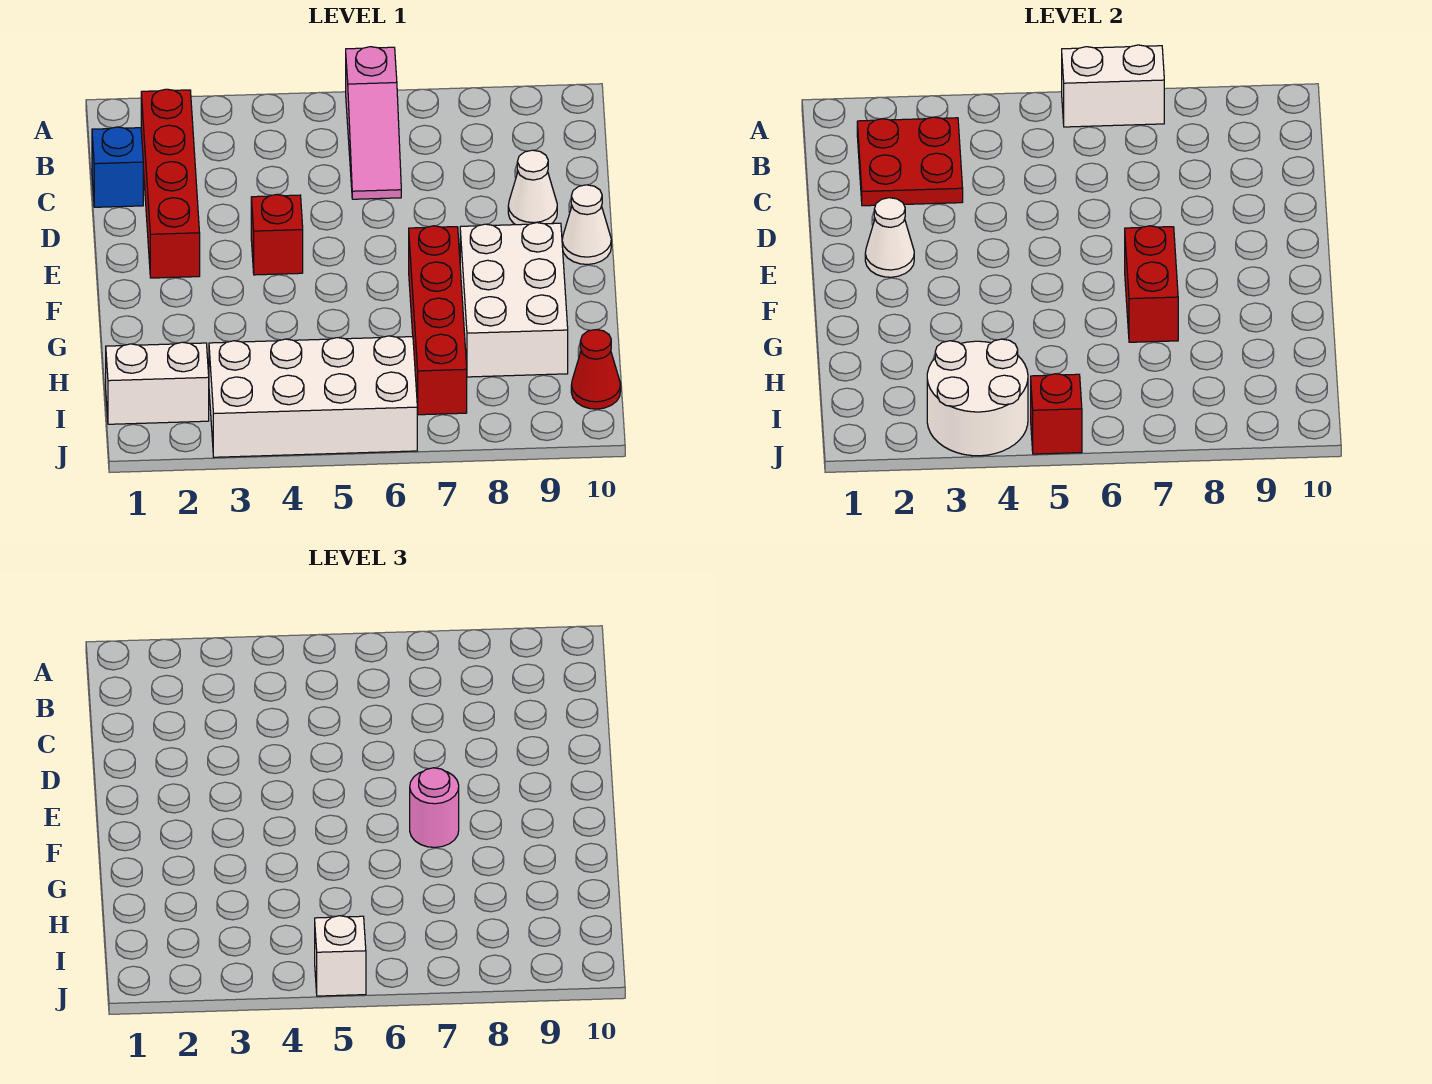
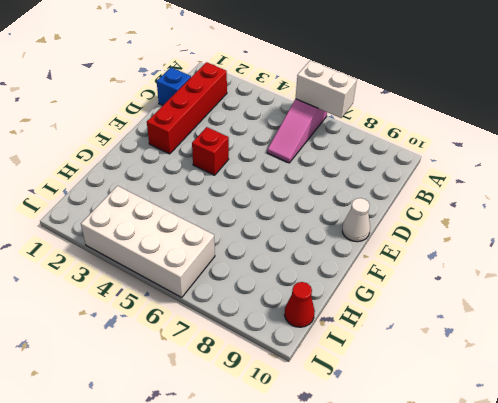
none -> white cone D9 level 1
none -> red brick F7:I7 level 1
none -> white brick F8:H9 level 1

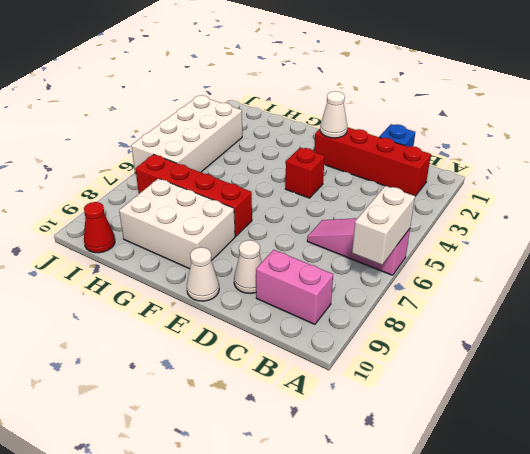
pink brick B9:C9 level 1 -> none
none -> white brick I1:I2 level 1
none -> red plate B2:C3 level 2
none -> red brick F7:G7 level 2

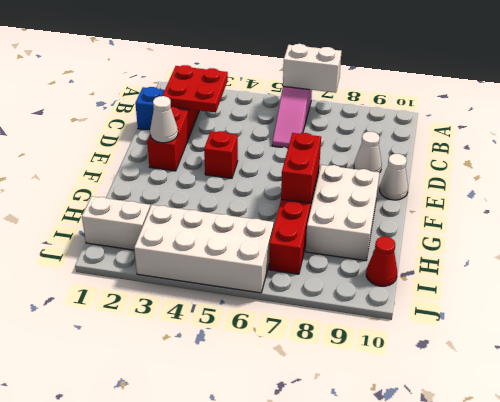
none -> white round brick I3:J4 level 2
none -> red brick J5 level 2
none -> pink round brick F7 level 3

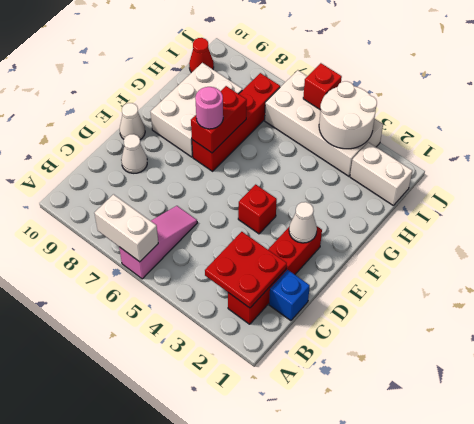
none -> white brick J5 level 3

